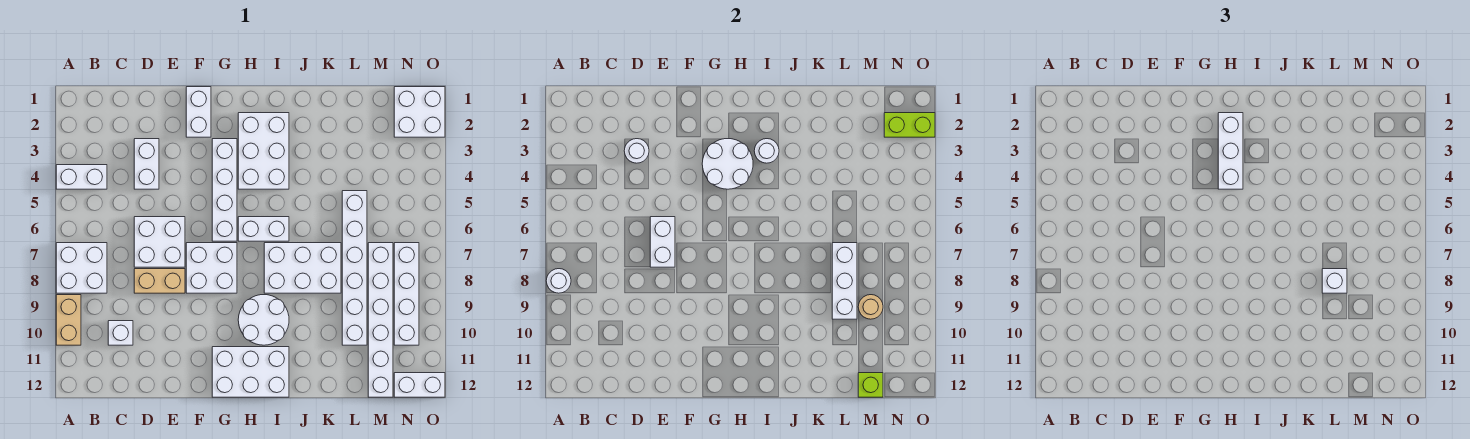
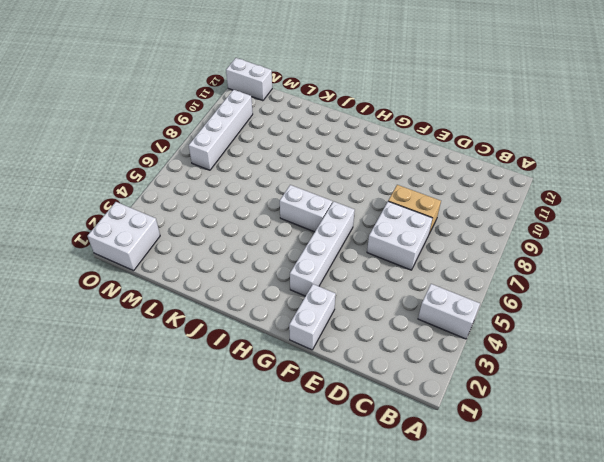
none -> white brick A7:B8 level 1
none -> tan brick A9:A10 level 1
none -> white brick C10 level 1
none -> white brick D3:D4 level 1

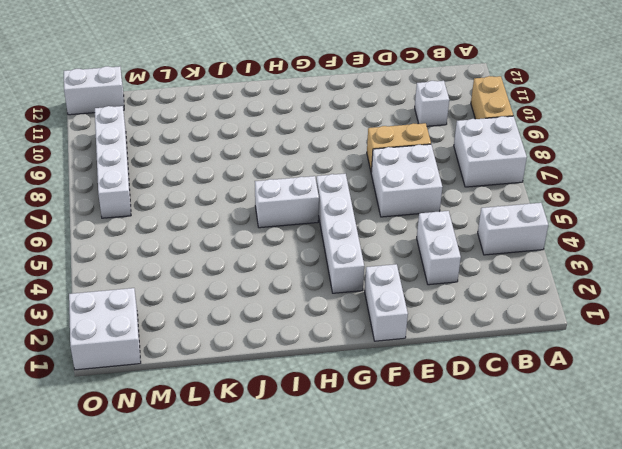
none -> white brick F7:G8 level 1
none -> white brick G11:I12 level 1
none -> white brick H2:I4 level 1
none -> white round brick H9:I10 level 1

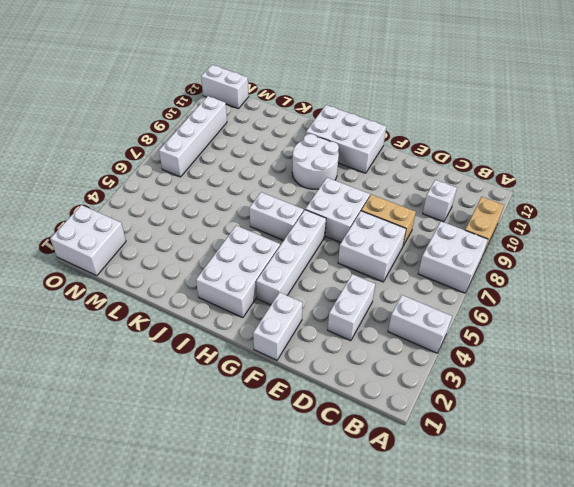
none -> white brick I7:K8 level 1
none -> white brick L5:L10 level 1
none -> white brick M7:M12 level 1
none -> white round brick A8 level 2

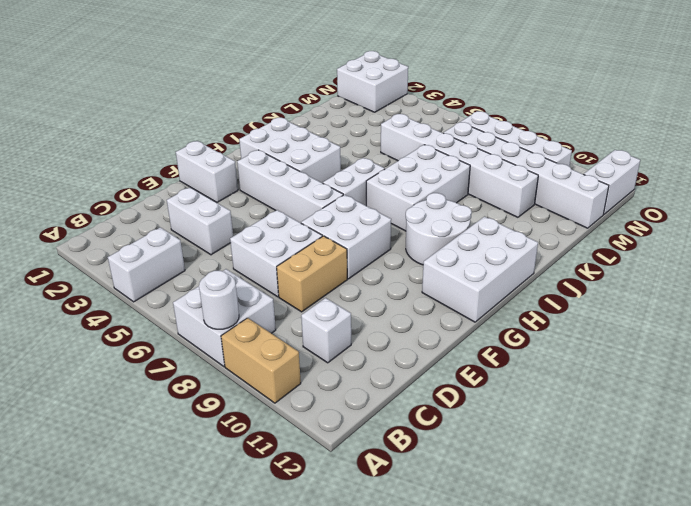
none -> white round brick D3 level 2
none -> white brick E6:E7 level 2
none -> white round brick G3:H4 level 2
none -> white round brick I3 level 2

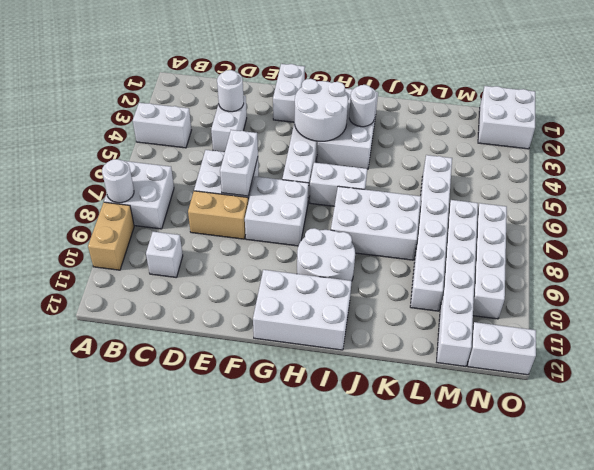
none -> white brick L7:L9 level 2
none -> tan round brick M9 level 2
none -> lime brick M12 level 2
none -> lime brick N2:O2 level 2

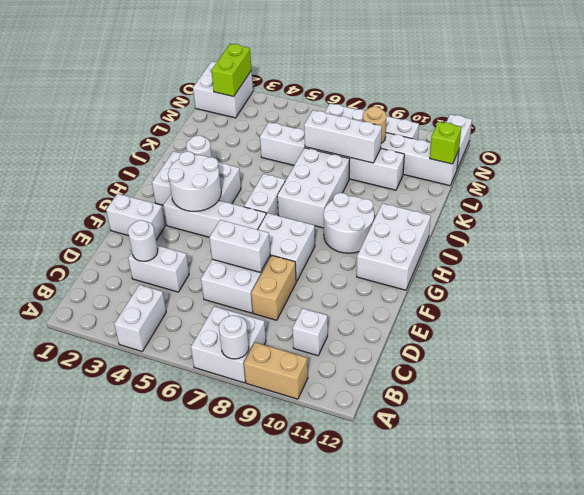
none -> white brick H2:H4 level 3
none -> white brick L8 level 3

